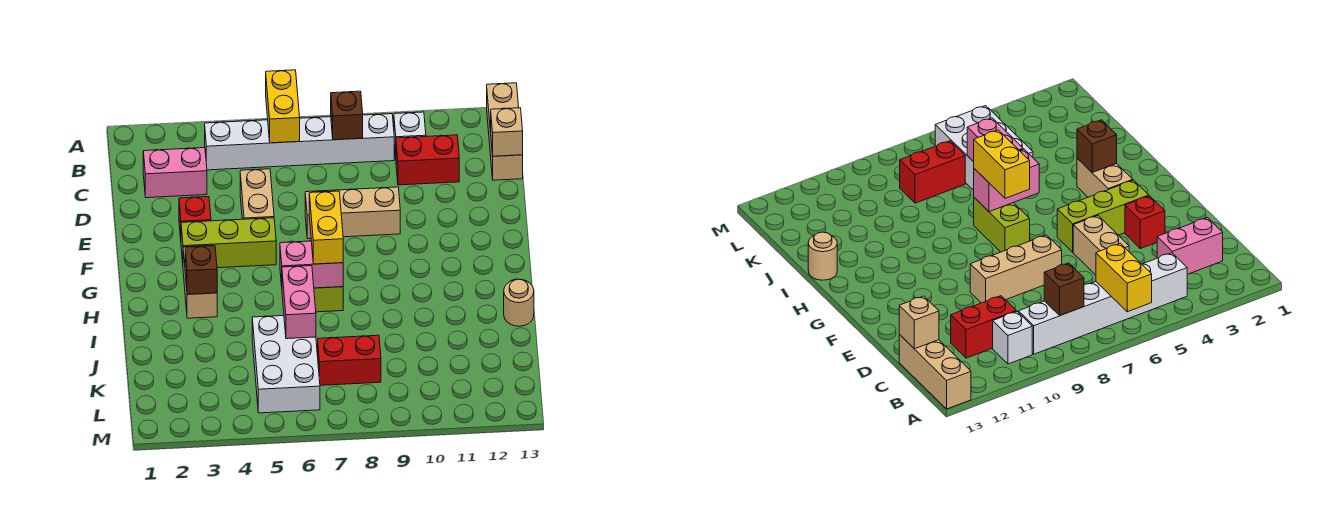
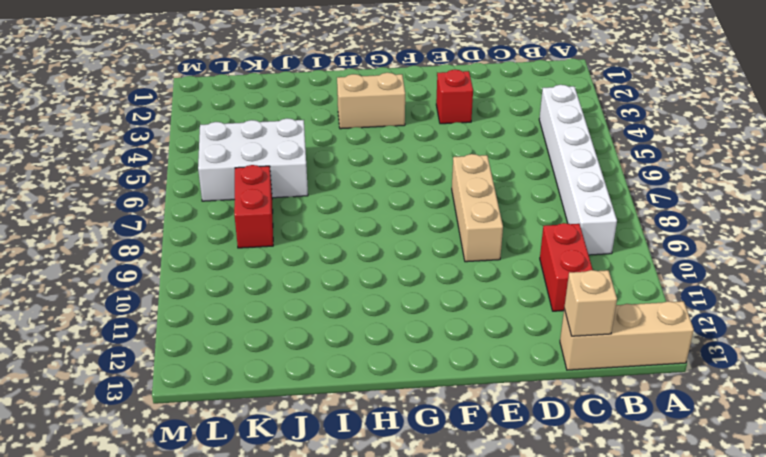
none -> white brick B10 level 1
none -> pink brick C2:C3 level 1
none -> tan brick D5:E5 level 1

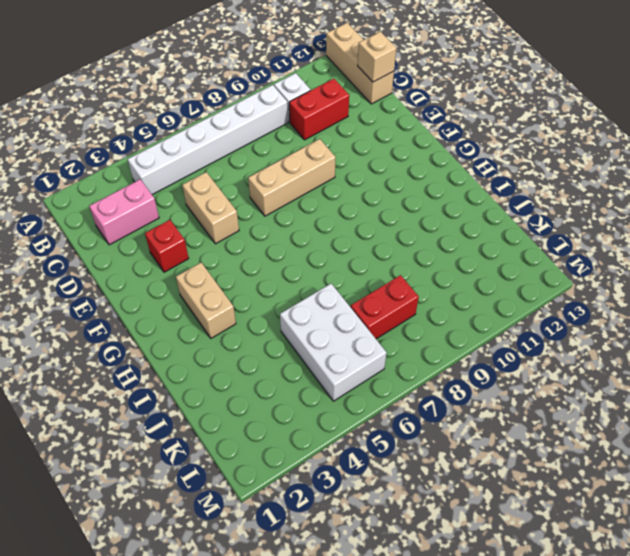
none -> lime brick F3:F5 level 1
none -> lime brick G7:H7 level 1
none -> tan round brick I13 level 1

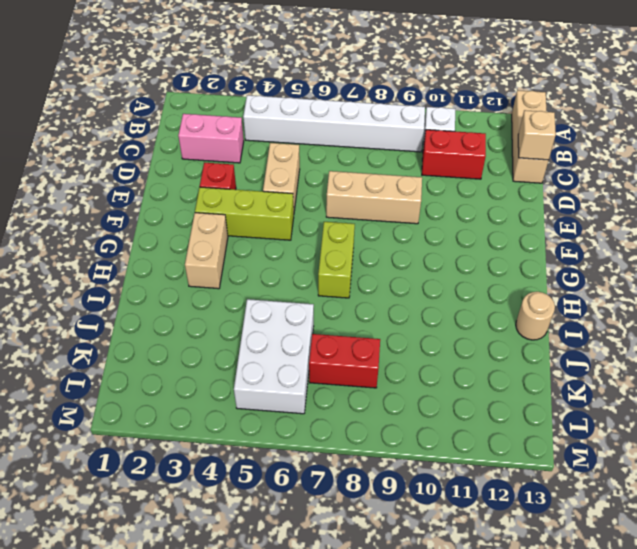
none -> yellow brick A6:B6 level 2
none -> brown brick B8 level 2
none -> brown brick H3 level 2

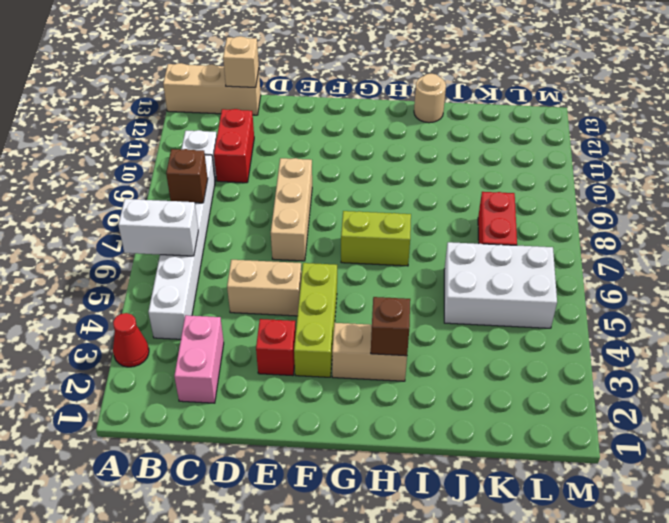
red cone A3 level 1 -> none
white brick A6:B6 level 2 -> yellow brick A6:B6 level 2
none -> pink brick H6:H7 level 2
none -> pink brick I6:J6 level 2
none -> yellow brick G7:H7 level 3

